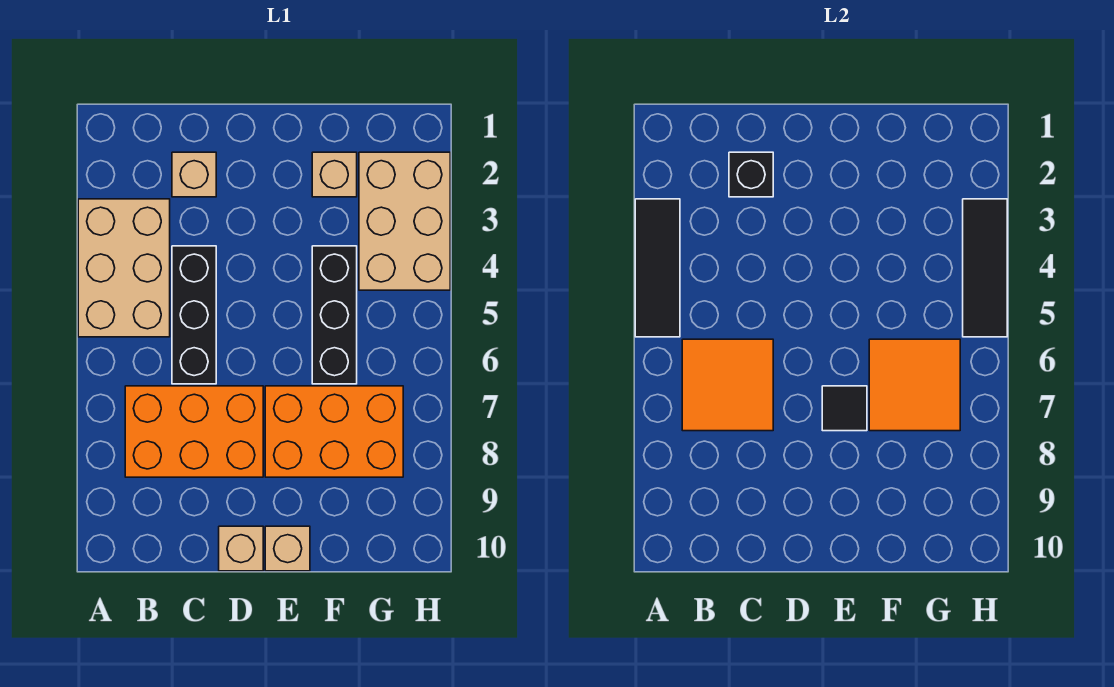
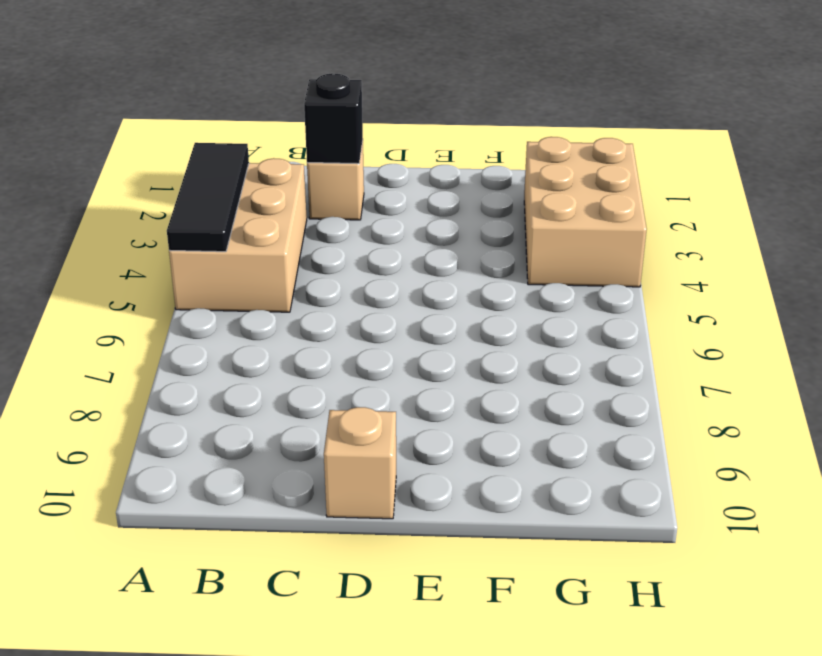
none -> orange brick B7:D8 level 1
none -> black brick C4:C6 level 1
none -> orange brick E7:G8 level 1

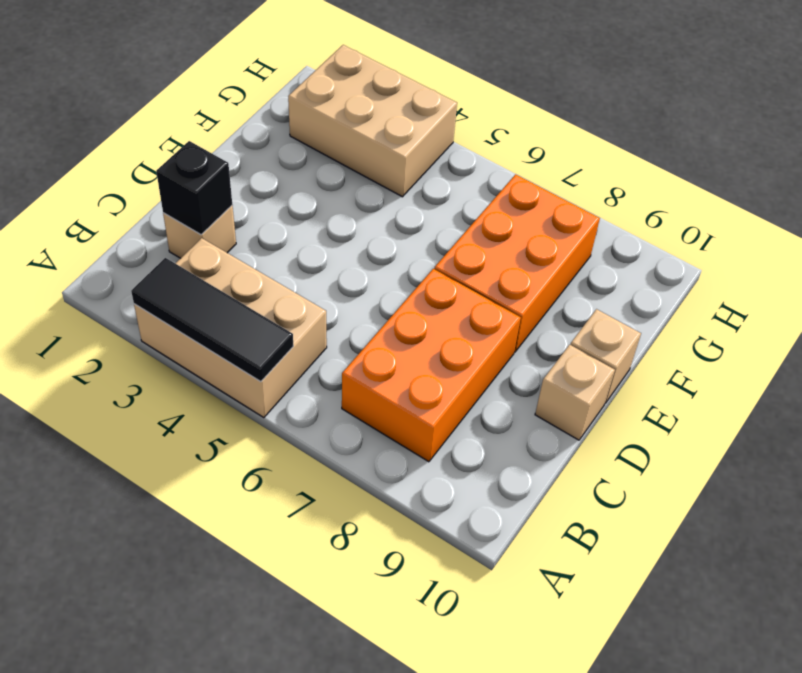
none -> black brick C4:C6 level 1
none -> tan brick F2 level 1
none -> black brick F4:F6 level 1

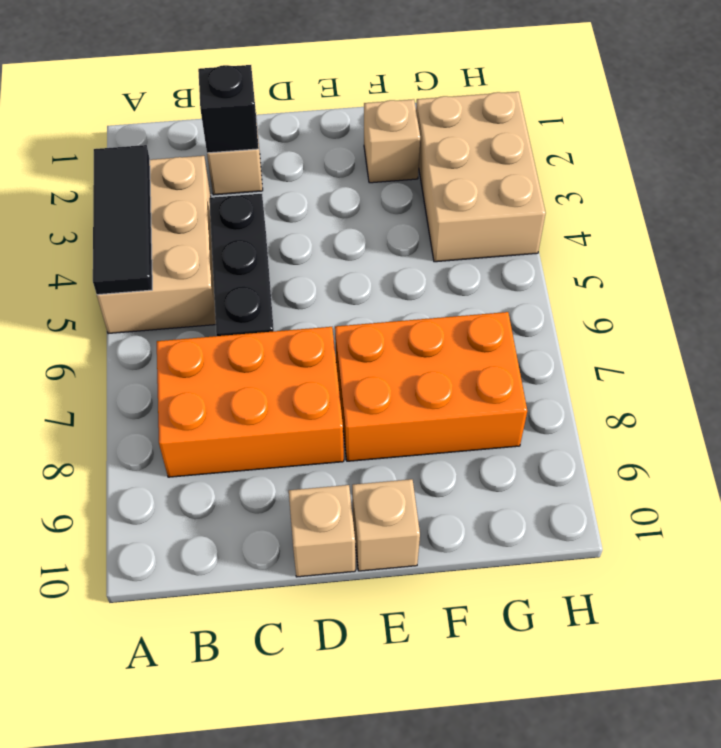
none -> black brick F4:F6 level 1
none -> orange tile B6:C7 level 2
none -> black tile E7 level 2

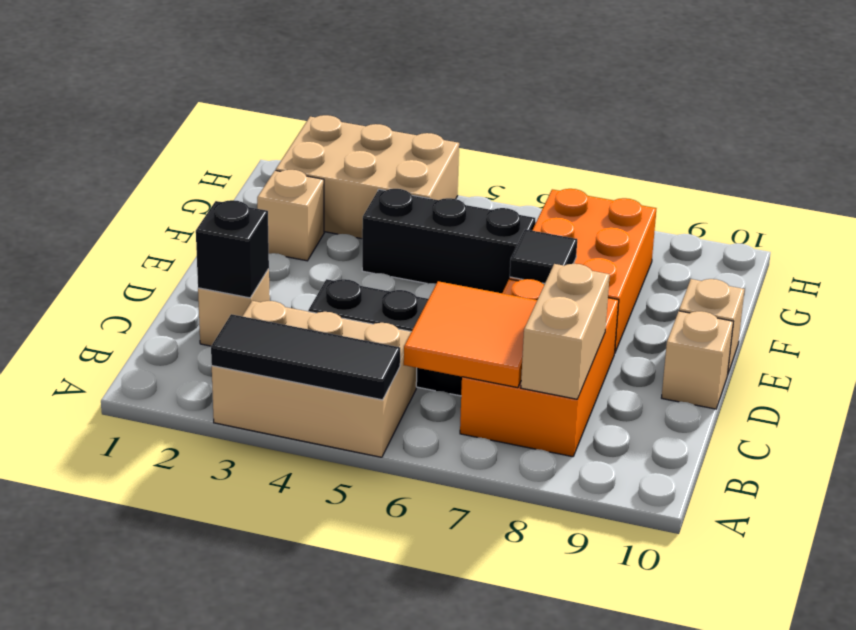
tan brick B8:C8 level 2 -> none
none -> orange tile F6:G7 level 2
none -> black tile H3:H5 level 2

